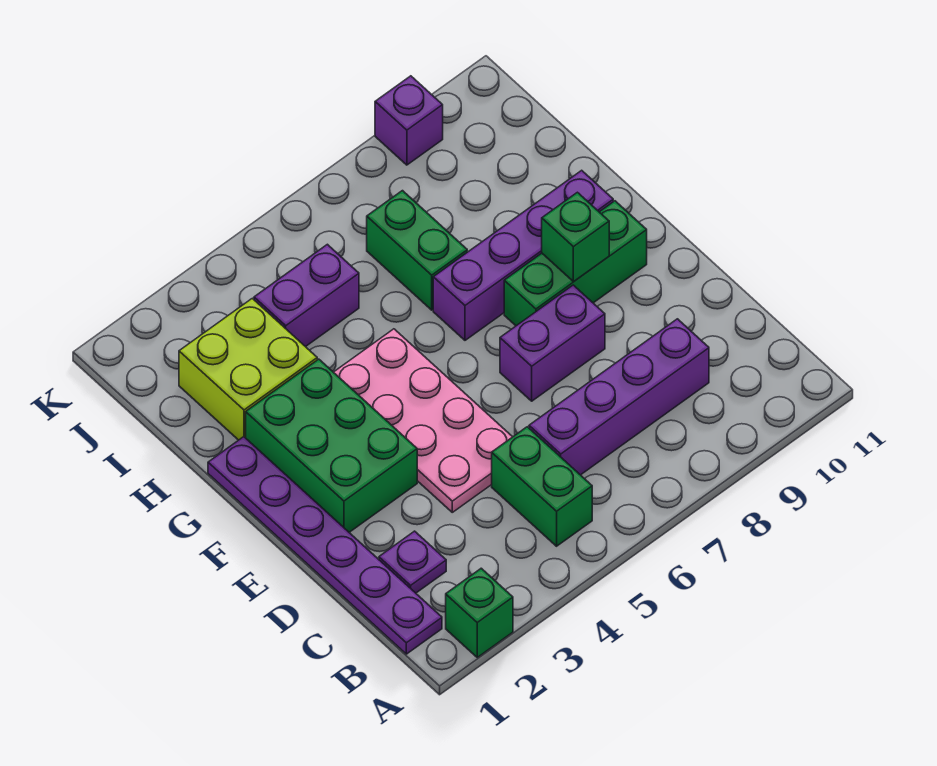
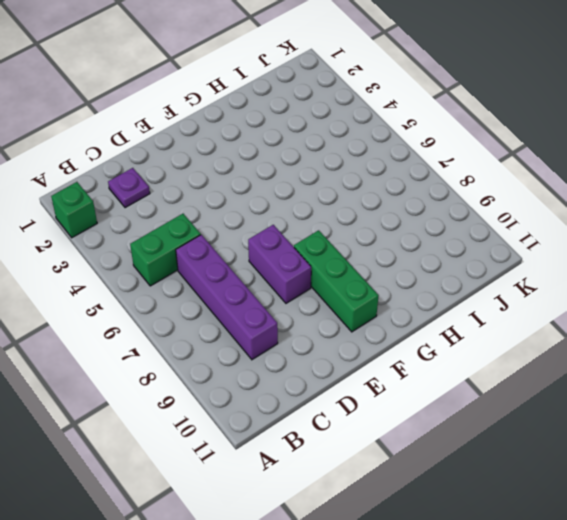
none -> purple plate B1:G1 level 1
none -> pink plate D4:G5 level 1
none -> green brick E2:G3 level 1

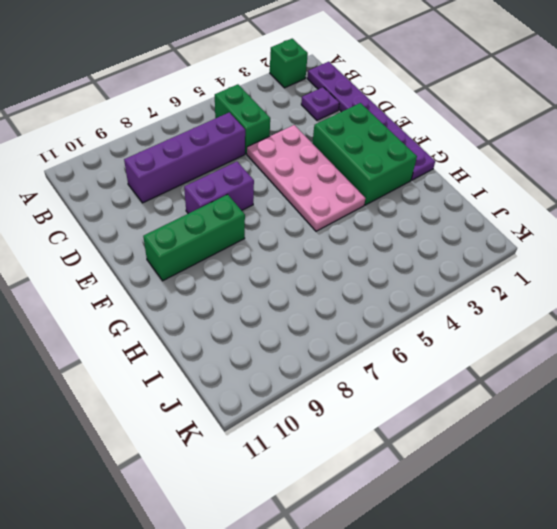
none -> purple brick G7:G10 level 1
none -> lime brick H2:I3 level 1
none -> green brick H7:I7 level 1

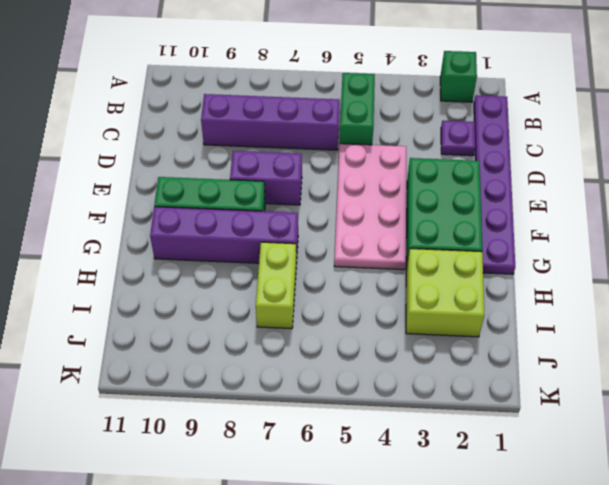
lime brick H7:I7 level 1 -> green brick H7:I7 level 1
none -> purple brick I4:I5 level 1
none -> purple brick K9 level 1
none -> green brick F9 level 2

